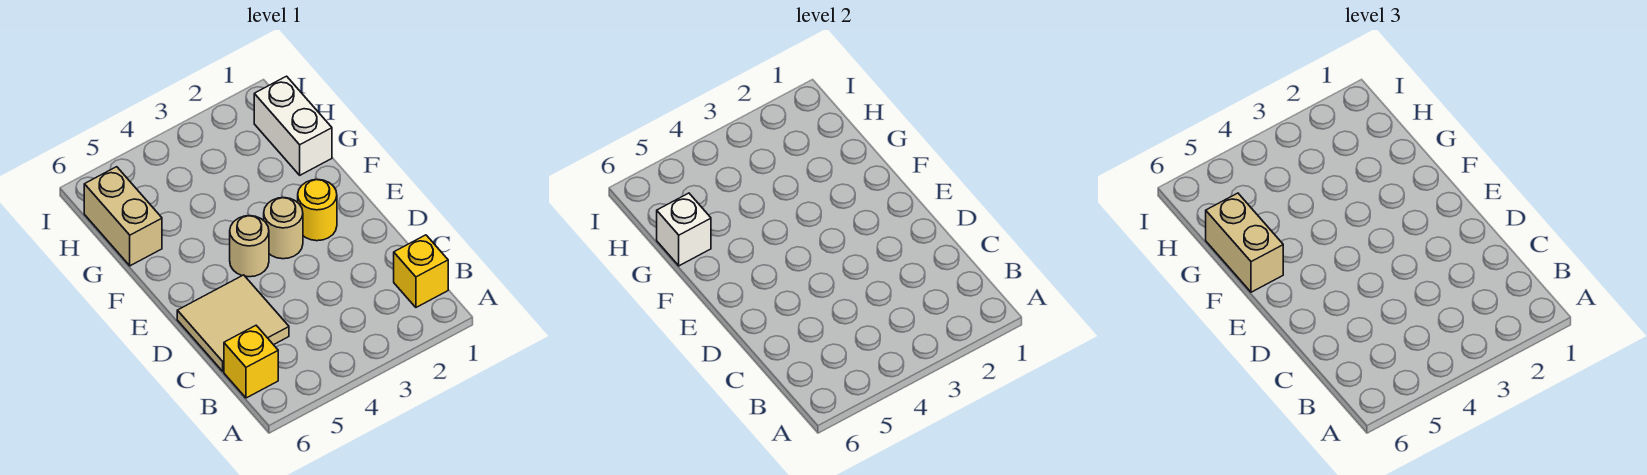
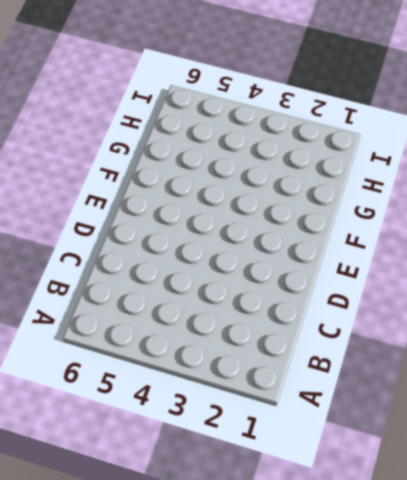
none -> yellow brick B1 level 1
none -> yellow brick B6 level 1

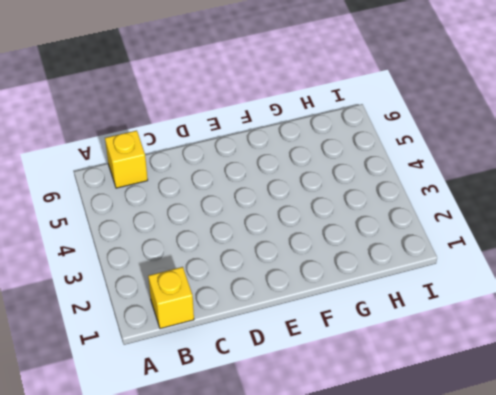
none -> tan tile C5:D6 level 1
none -> yellow round brick E2 level 1

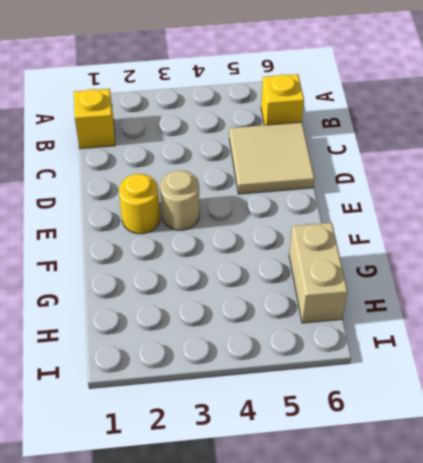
none -> tan round brick E4 level 1
none -> white brick G1:H1 level 1

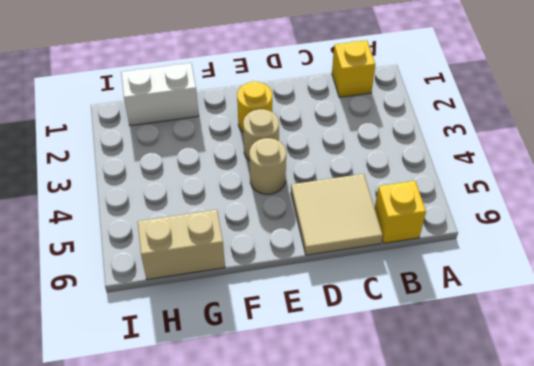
none -> white brick G6 level 2
none -> tan brick F6:G6 level 3

